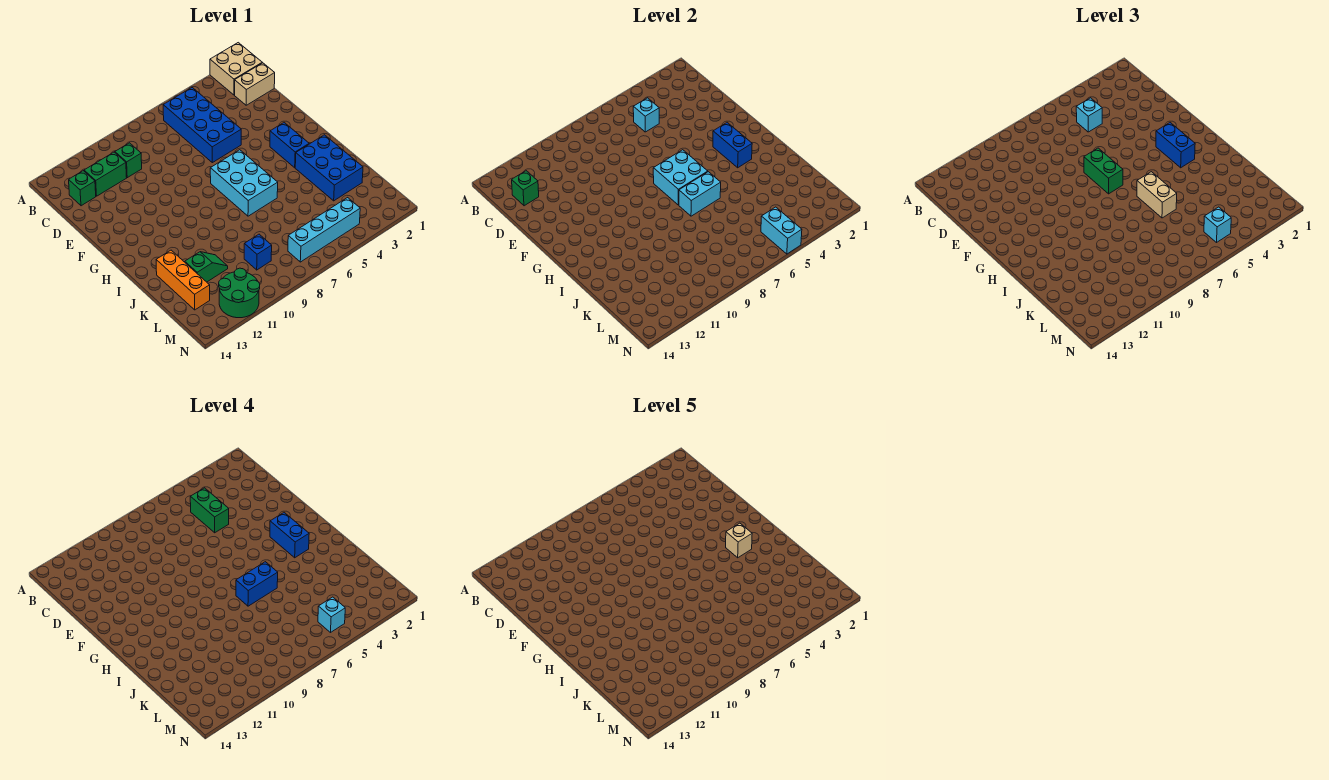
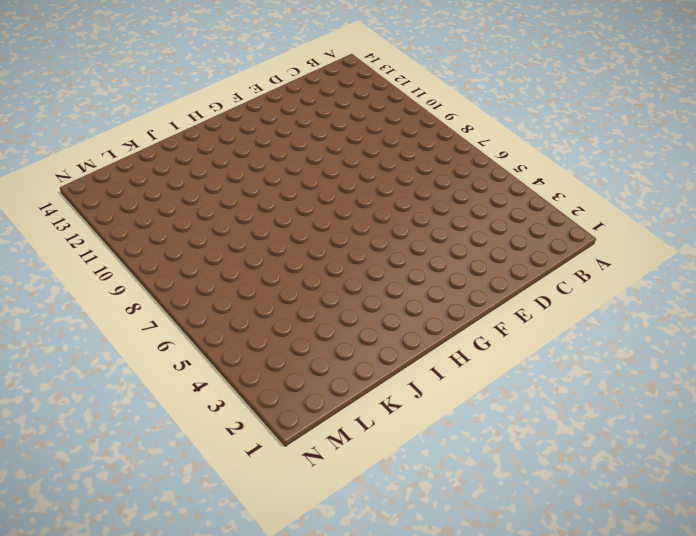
none -> tan brick A1:B2 level 1
none -> blue brick B5:E6 level 1
none -> tan brick C1:C2 level 1
none -> green brick C10 level 1

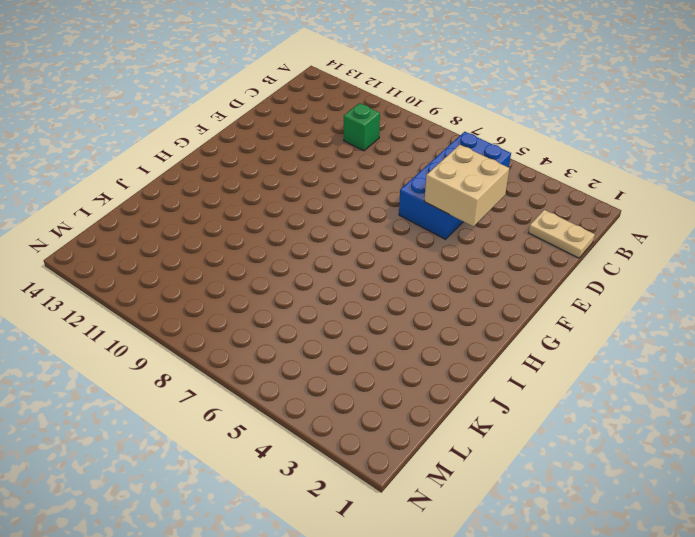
tan plate C1:C2 level 1 -> tan brick C1:C2 level 1
tan brick D4:E5 level 2 -> tan brick A1:B2 level 1
none -> green brick C11:C12 level 1
none -> green brick C13 level 1
none -> blue brick G3:H3 level 1
none -> cyan brick G6:I7 level 1

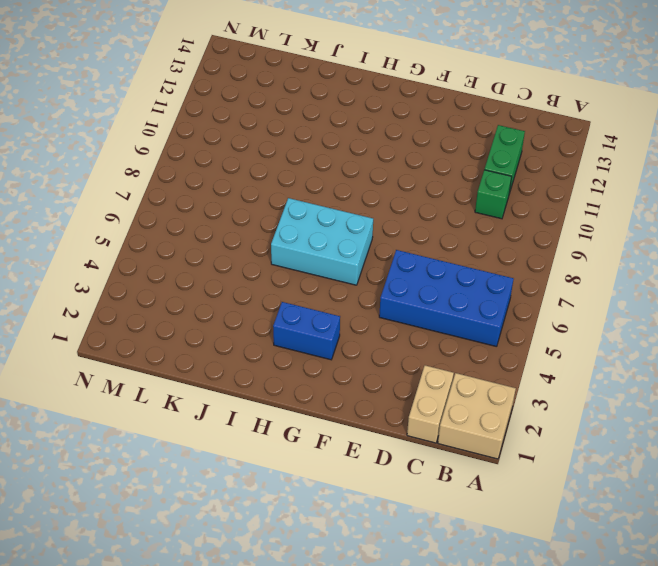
none -> green brick C13 level 1
none -> blue brick I2:K3 level 1
none -> orange brick J13:L13 level 1
none -> green slope K11:K12 level 1 top 12

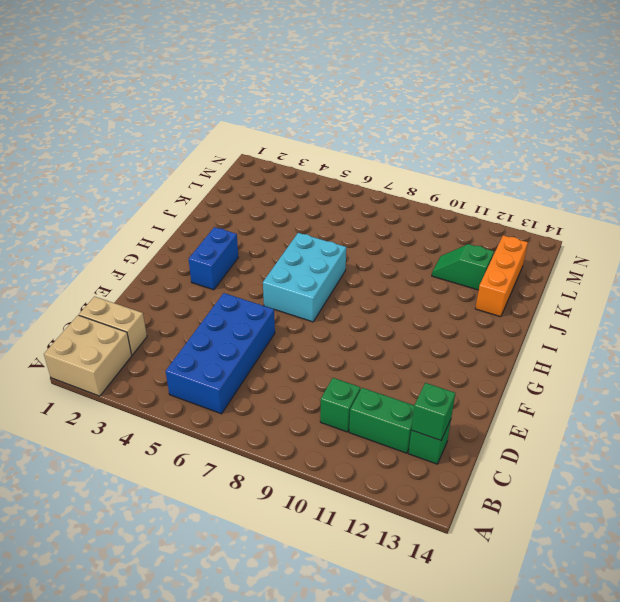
none -> blue brick I2:K3 level 1
none -> blue brick L9 level 1
none -> cyan brick M4:M7 level 1
none -> green round brick M11:N12 level 1

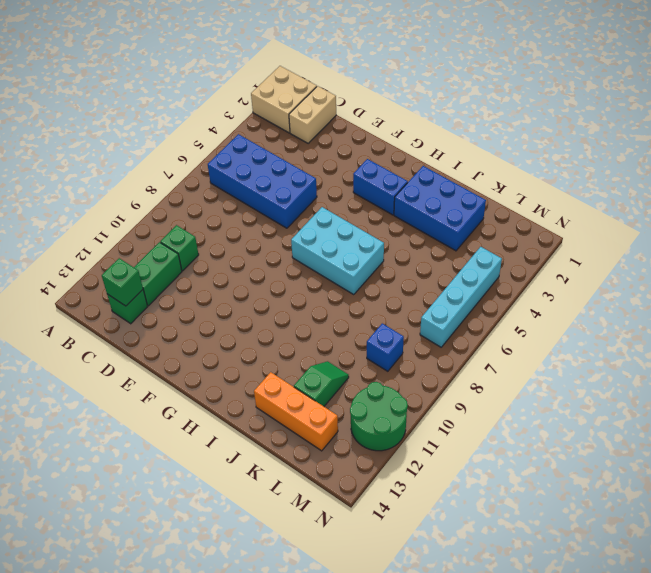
none -> cyan brick C5 level 2
none -> blue brick G3:H3 level 2
none -> cyan brick G6:H7 level 2
none -> cyan brick I6:I7 level 2

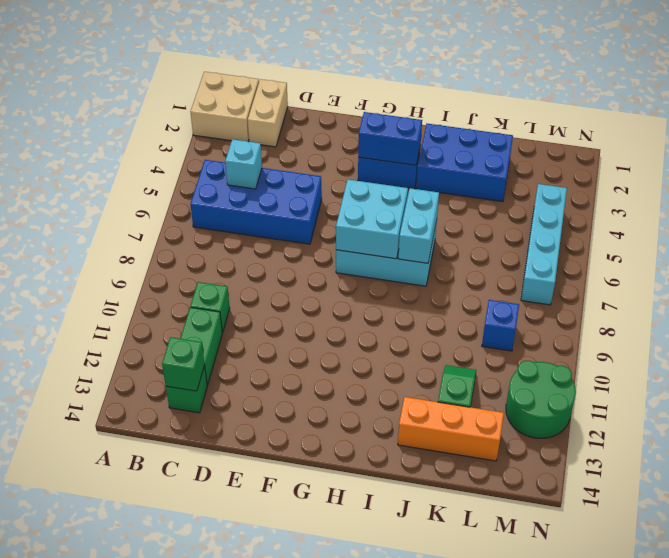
none -> cyan brick M5:N5 level 2
none -> cyan brick C5 level 3
none -> green brick F7:G7 level 3
none -> blue brick G3:H3 level 3

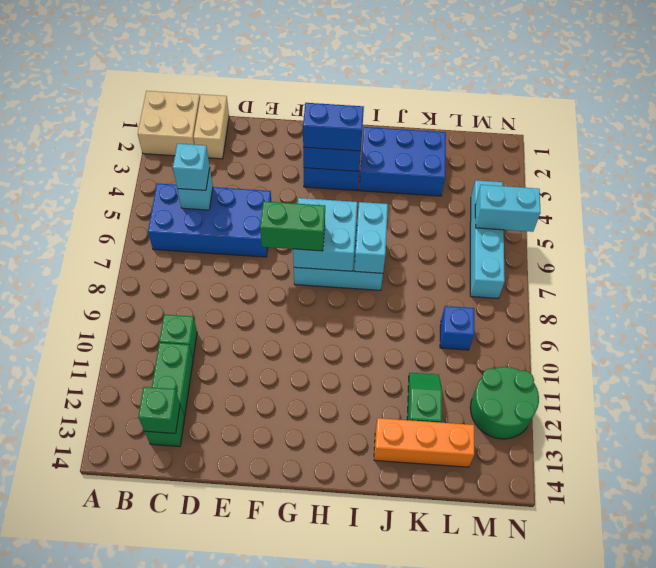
none -> tan brick I6:J6 level 3
none -> cyan brick M5 level 3
none -> green brick C5:D5 level 4
none -> blue brick G3:H3 level 4

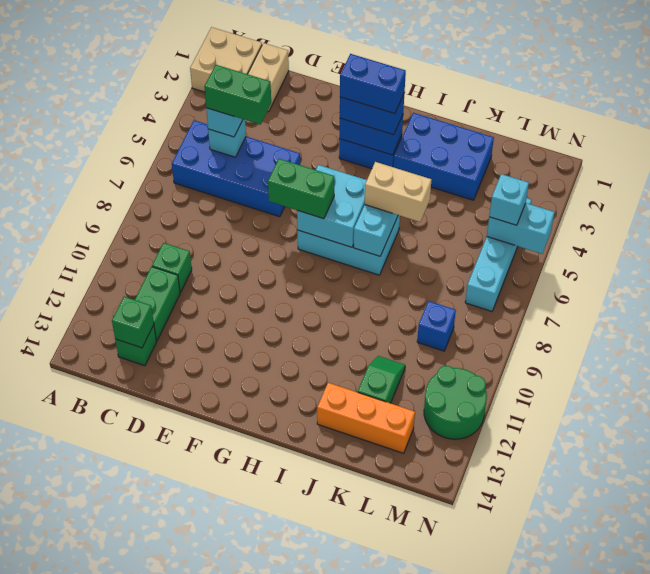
none -> blue brick I6:I7 level 4
none -> cyan brick M5 level 4
none -> tan brick H3 level 5

